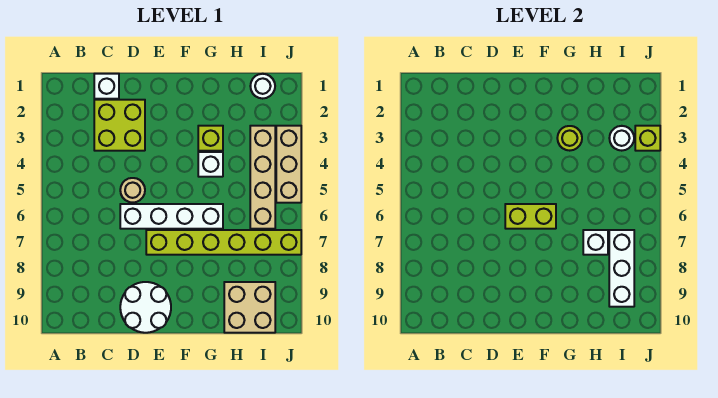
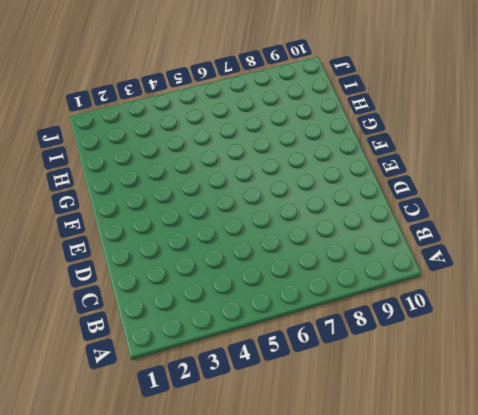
none -> white brick C1 level 1
none -> lime brick C2:D3 level 1
none -> tan round brick D5 level 1

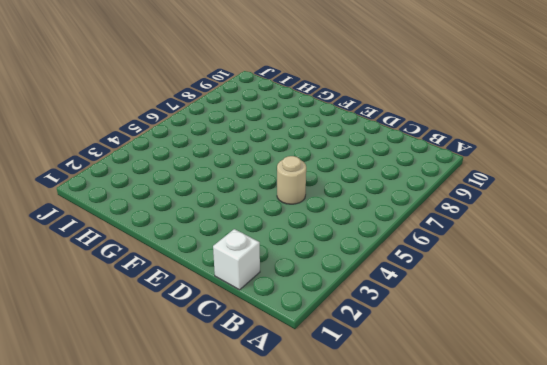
none -> lime brick C2:D3 level 1
none -> white brick D6:G6 level 1
none -> white round brick D9:E10 level 1

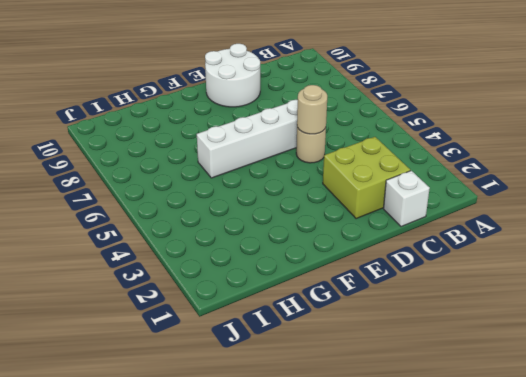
tan round brick D5 level 2 -> none
none -> lime brick E7:J7 level 1
none -> lime brick G3 level 1
none -> white brick G4 level 1

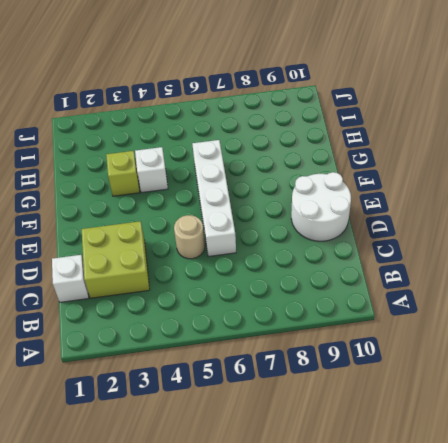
none -> lime brick E7:J7 level 1
none -> tan brick H9:I10 level 1
none -> white round brick I1 level 1

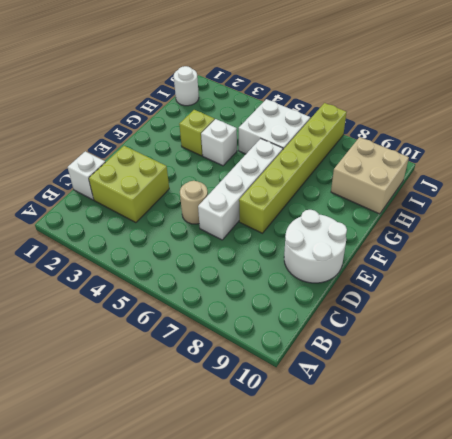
white brick H5:I6 level 1 -> tan brick I3:I6 level 1
none -> tan brick J3:J5 level 1
none -> lime brick E6:F6 level 2
none -> lime round brick G3 level 2

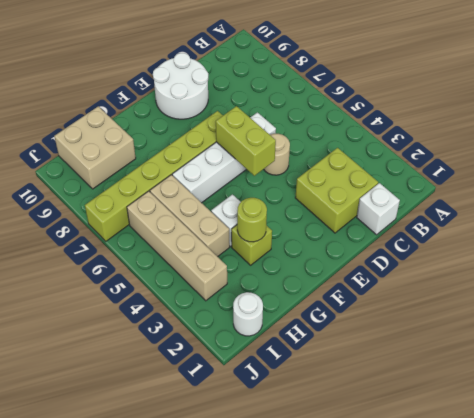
lime brick E5:E6 level 2 -> lime brick E6:F6 level 2
tan brick H4:H6 level 1 -> tan brick J3:J5 level 1
none -> white brick H7 level 2
none -> white round brick I3 level 2
none -> white brick I7:I9 level 2

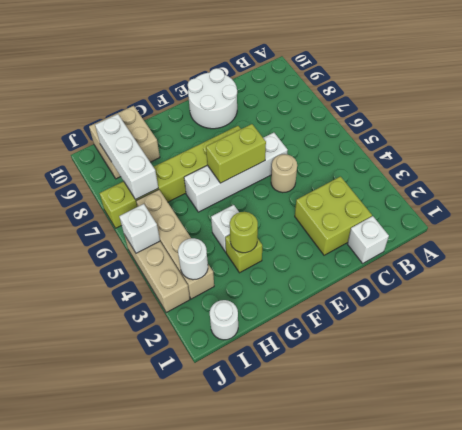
white brick J5 level 2 -> white brick H7 level 2
none -> lime brick J3 level 2

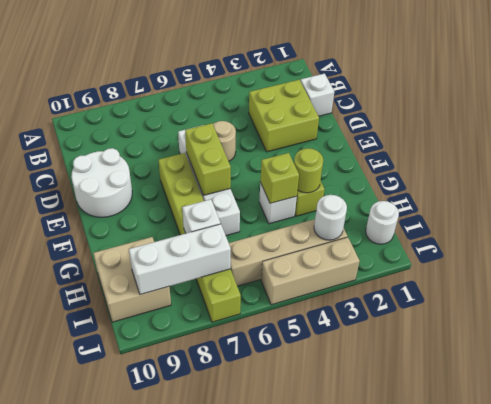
lime brick G4 level 2 -> lime brick J3 level 2

